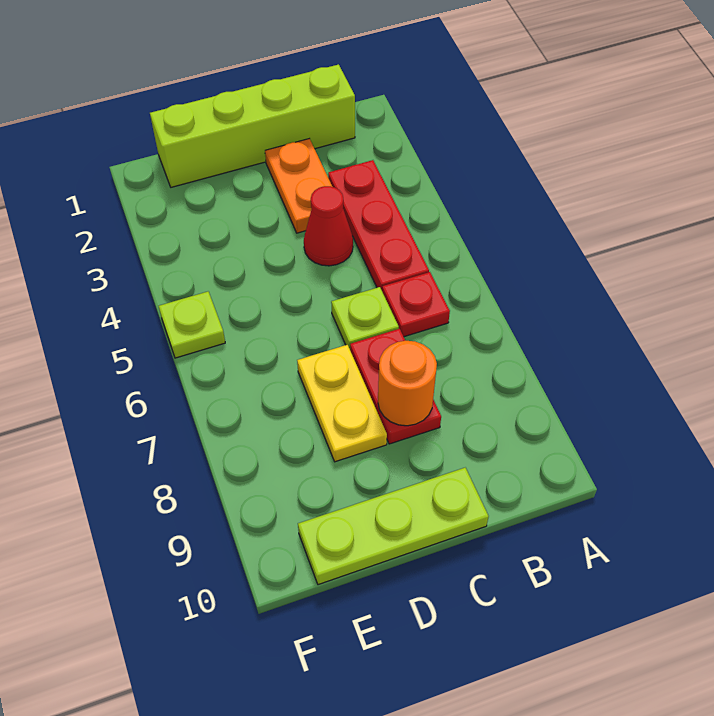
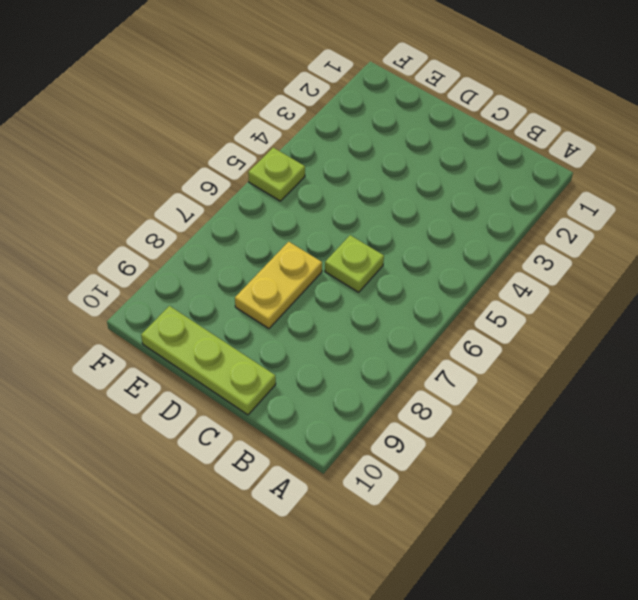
none -> lime brick B1:E1 level 1
none -> red plate B3:B5 level 1

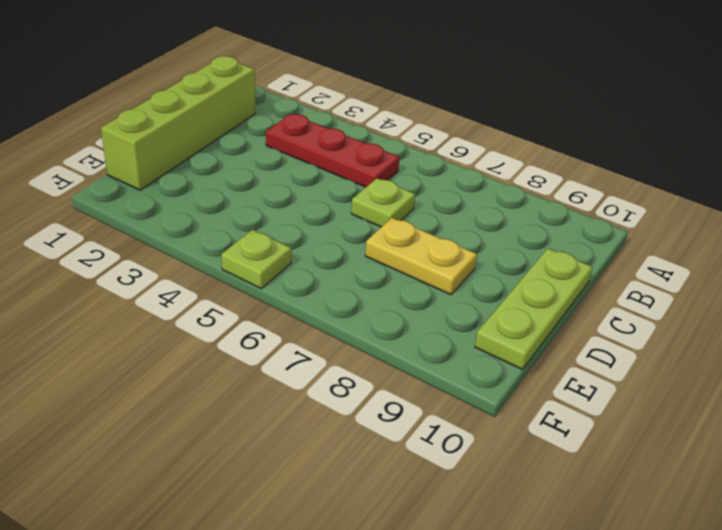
none -> red plate B6 level 1
none -> orange plate C2:C3 level 1

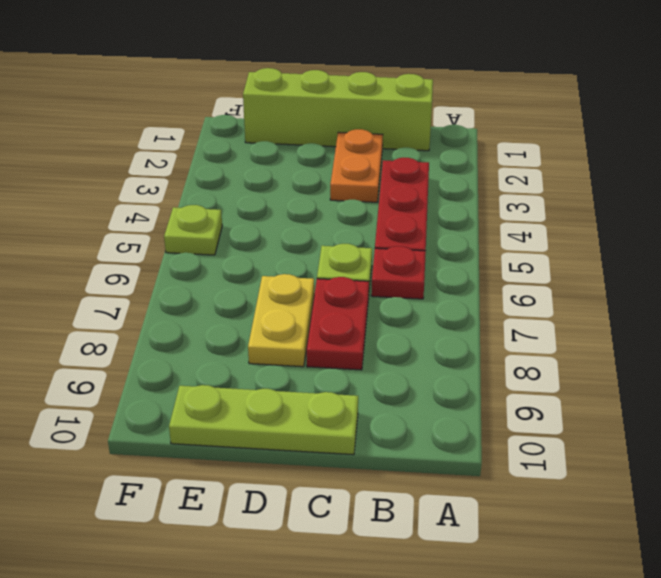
none -> red cone C4 level 1
none -> orange round brick C8 level 2

